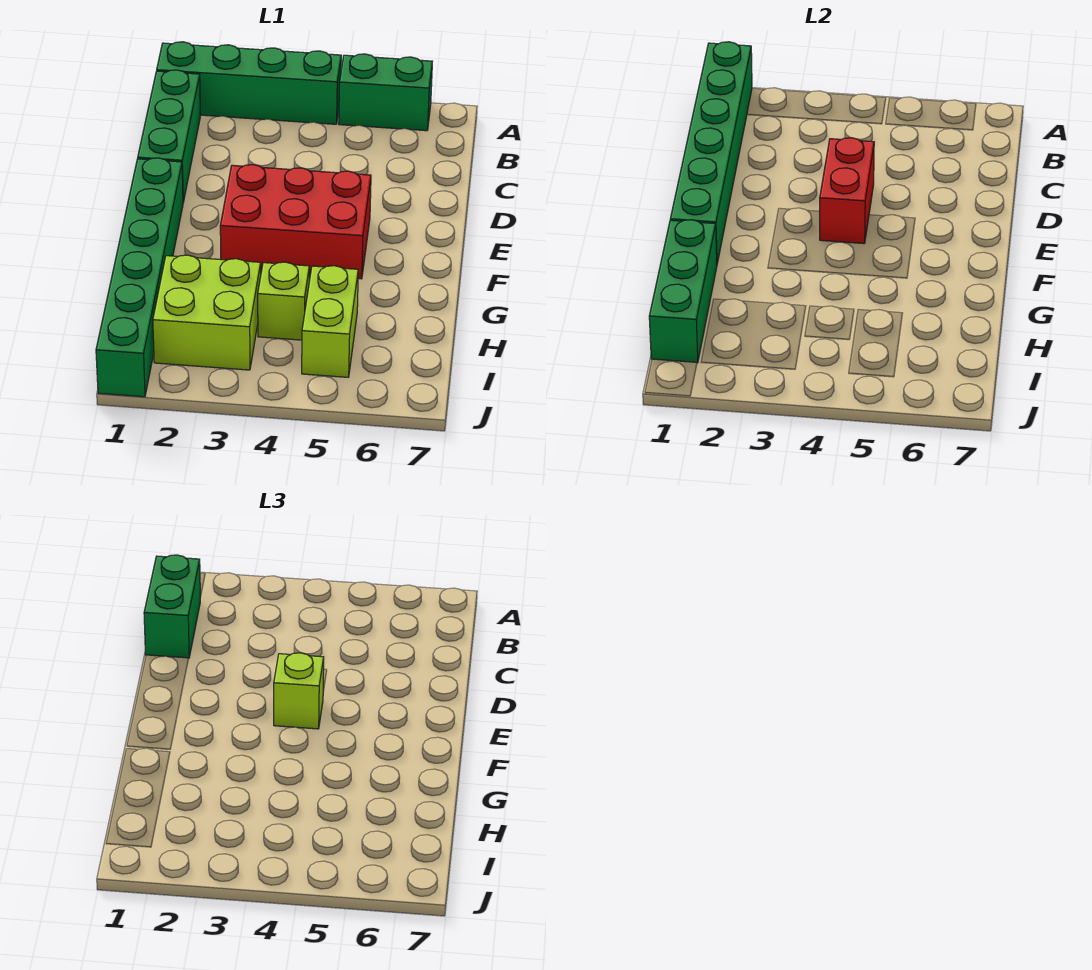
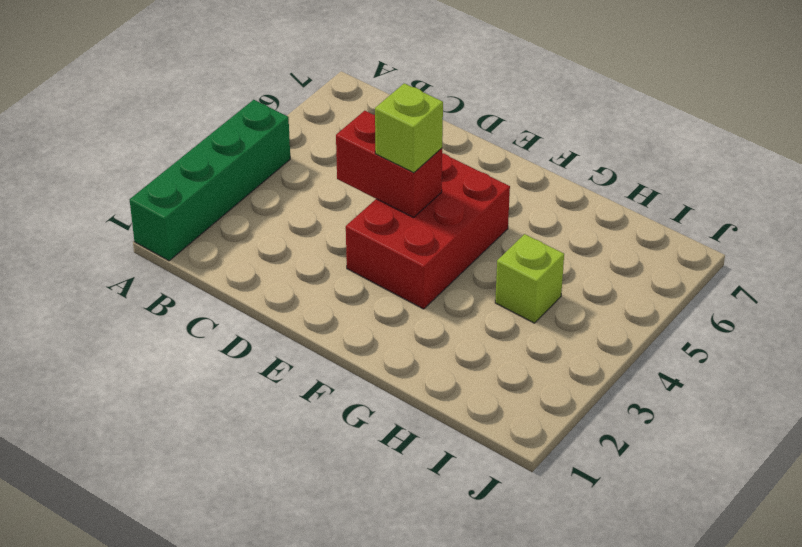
none -> green brick A5:A6 level 1
none -> green brick B1:D1 level 1
none -> green brick E1:J1 level 1

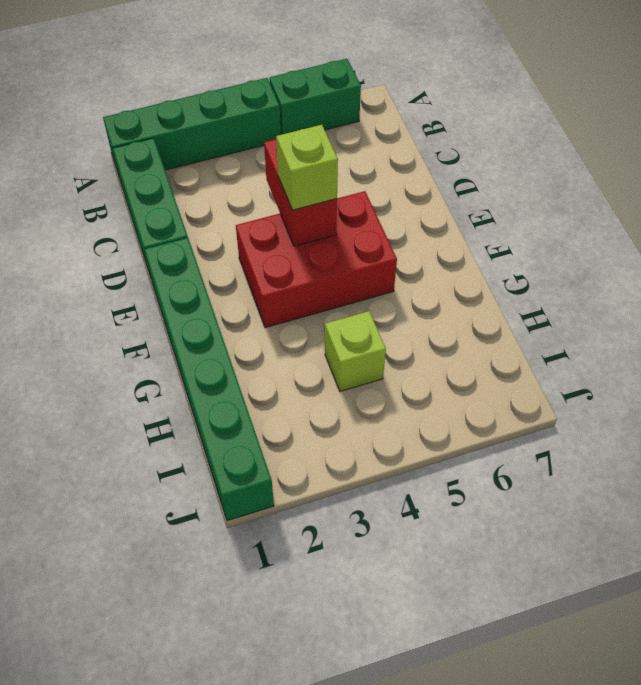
none -> lime brick H2:I3 level 1
none -> lime brick H5:I5 level 1
none -> green brick A1:F1 level 2

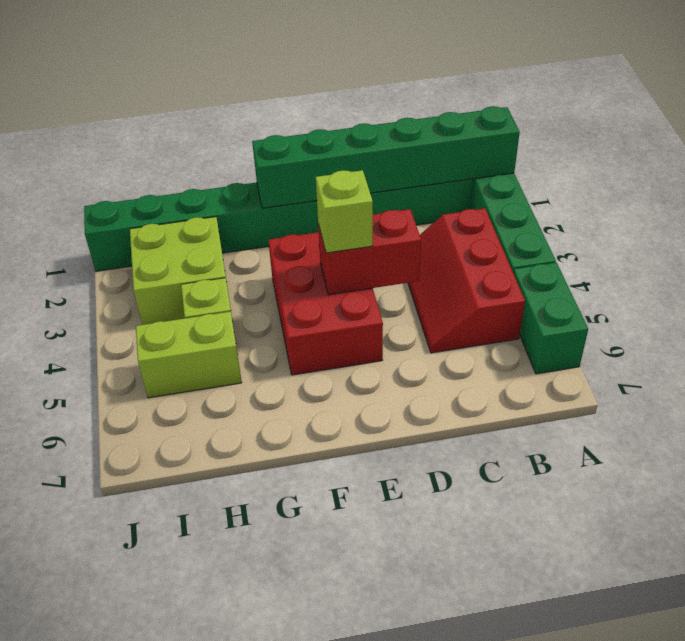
red slope B3:C5 level 1 top B -> none
none -> green brick G1:I1 level 2
none -> green brick B1:C1 level 3

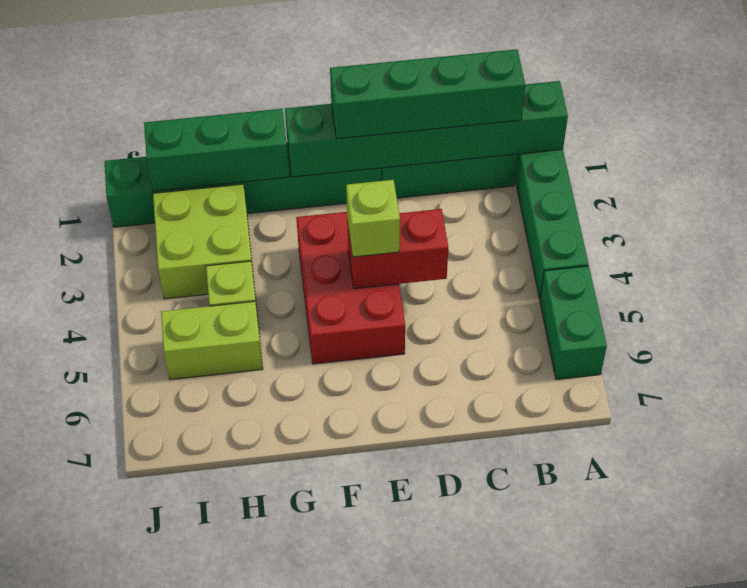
green brick B1:E1 level 3 -> green brick B1:C1 level 3

